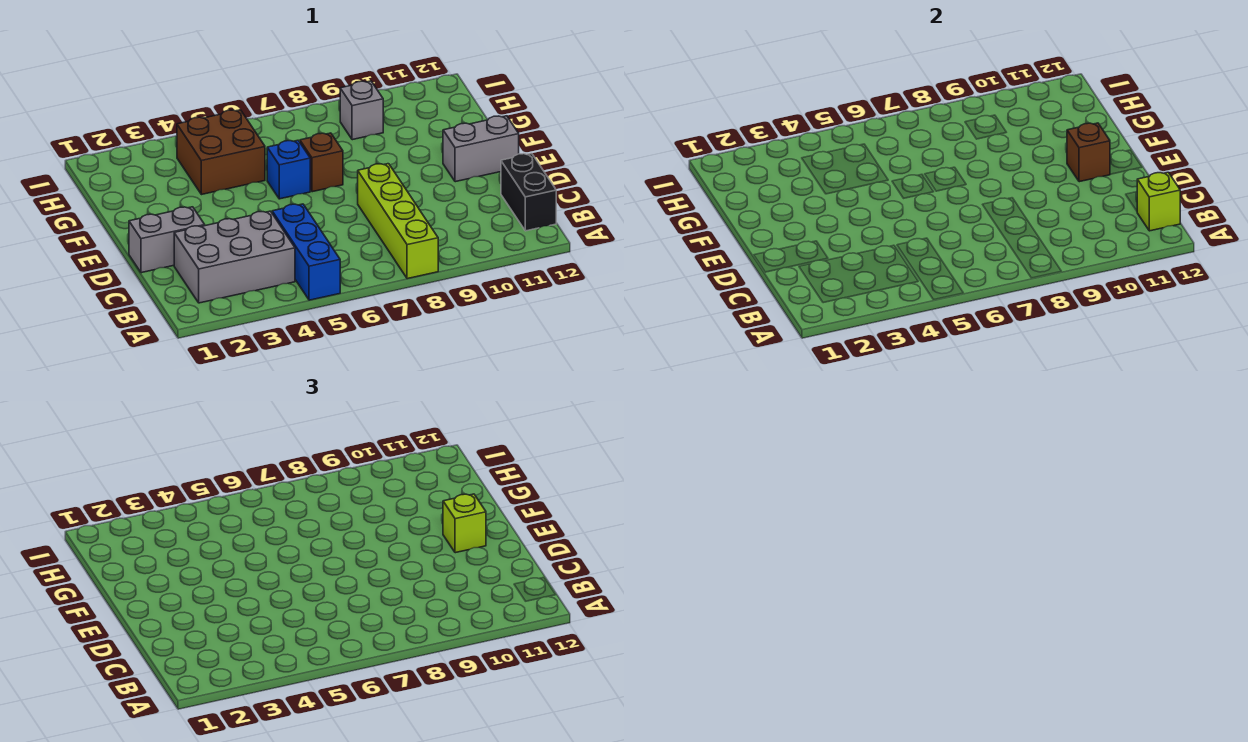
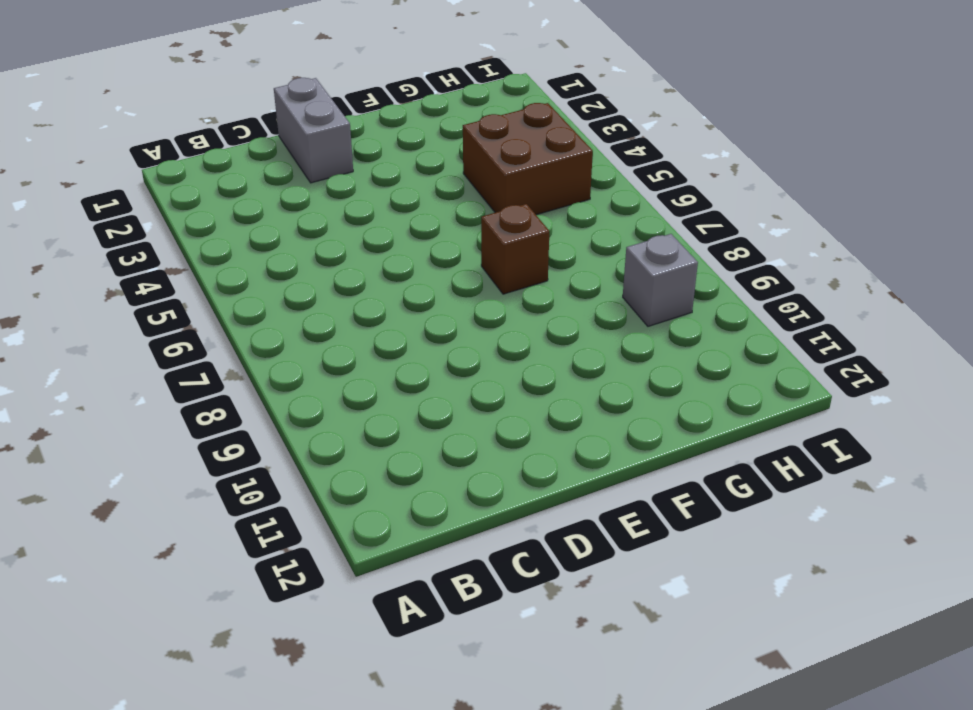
none -> blue brick A5:C5 level 1
none -> lime brick A8:D8 level 1
none -> grey brick B2:C4 level 1

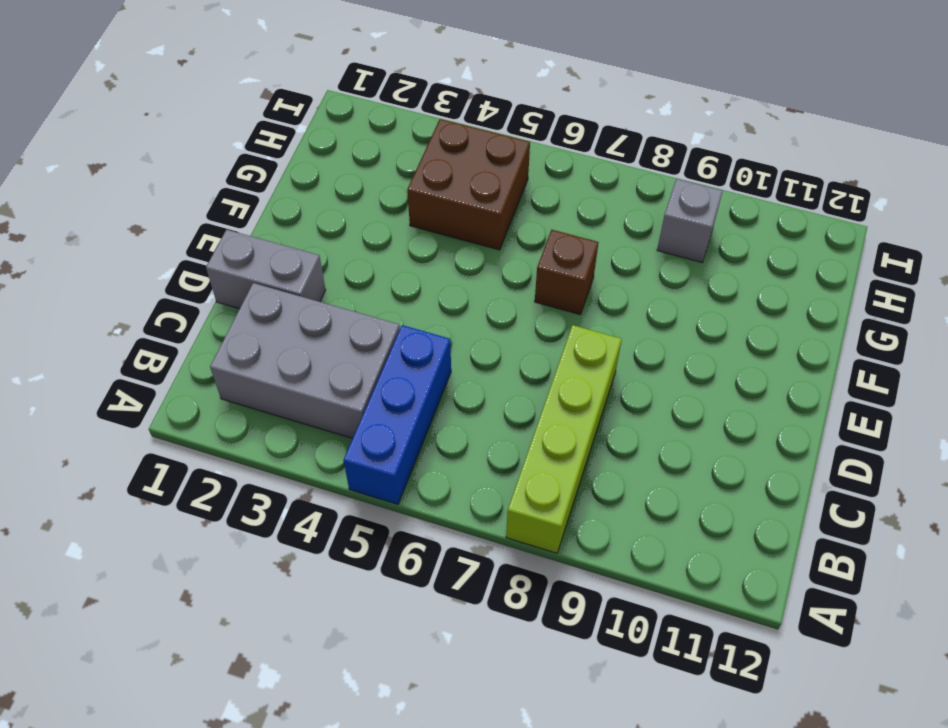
none -> black brick B12:C12 level 1
none -> grey brick E11:E12 level 1
none -> blue brick F6 level 1

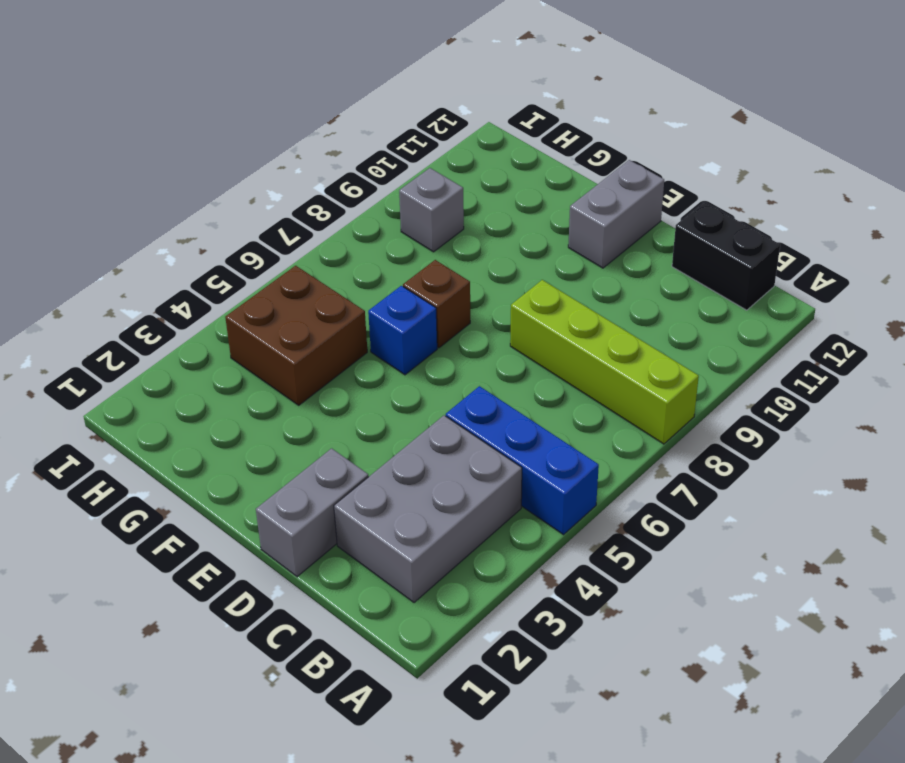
none -> lime brick B12 level 2
none -> brown brick E11 level 2
none -> lime brick E11 level 3

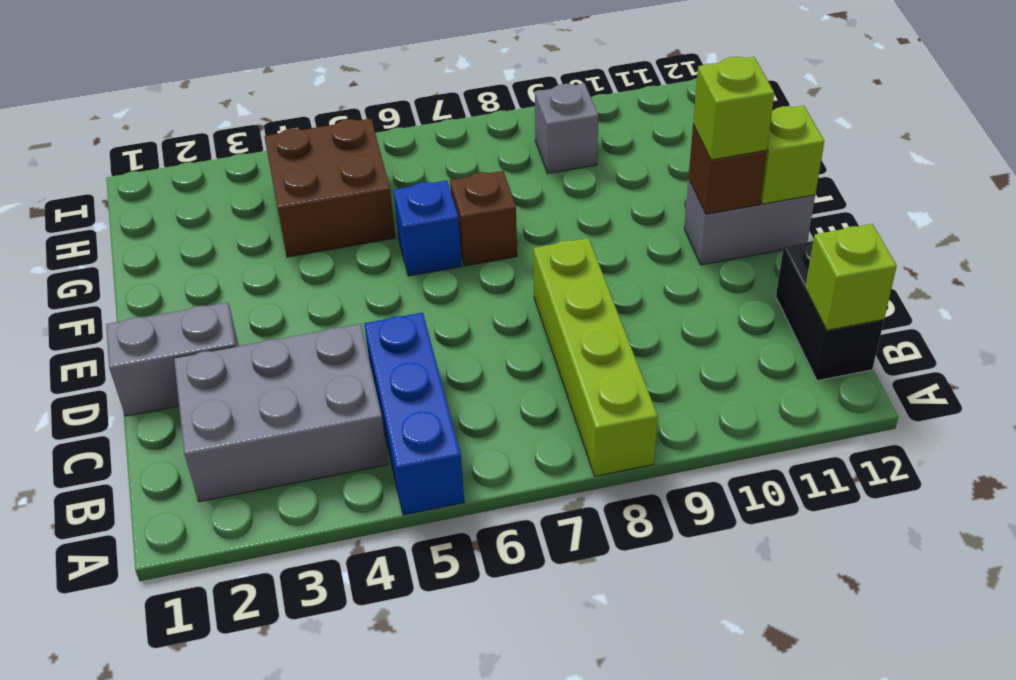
lime brick E12 level 2 -> none

